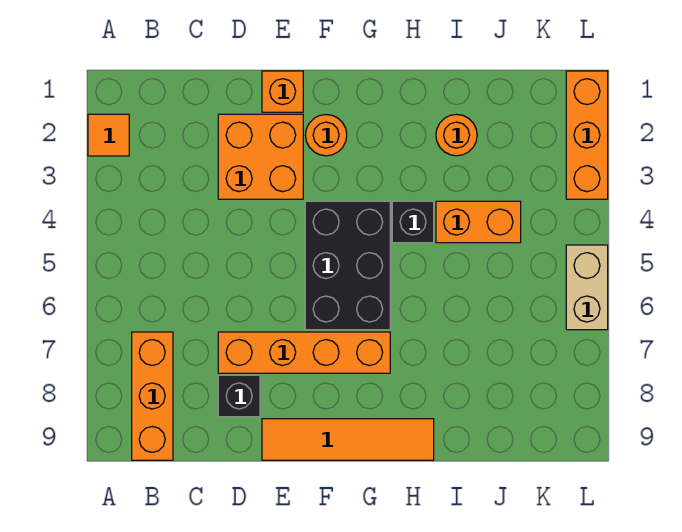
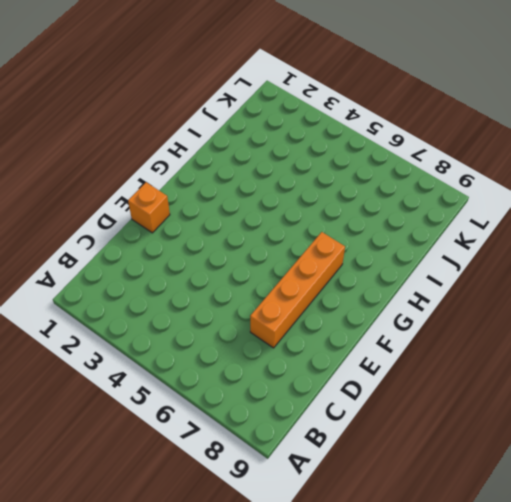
none -> orange tile A2 level 1
none -> orange brick B7:B9 level 1
none -> orange brick D2:E3 level 1

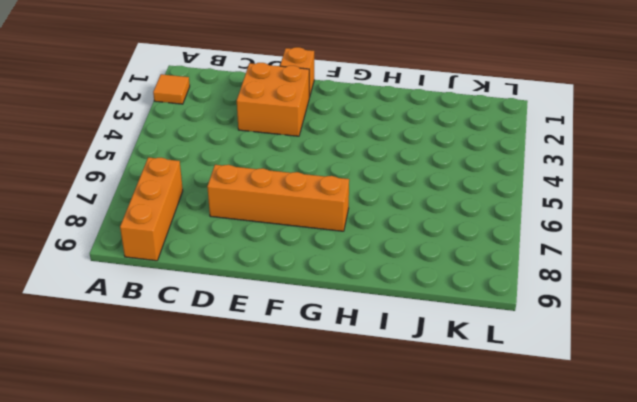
none -> black brick D8 level 1
none -> orange tile E9:H9 level 1
none -> orange round brick F2 level 1

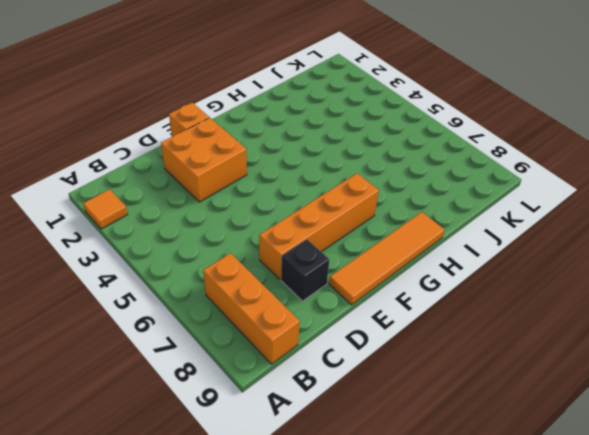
none -> orange round brick F2 level 1
none -> black brick F4:G6 level 1
none -> black brick H4 level 1

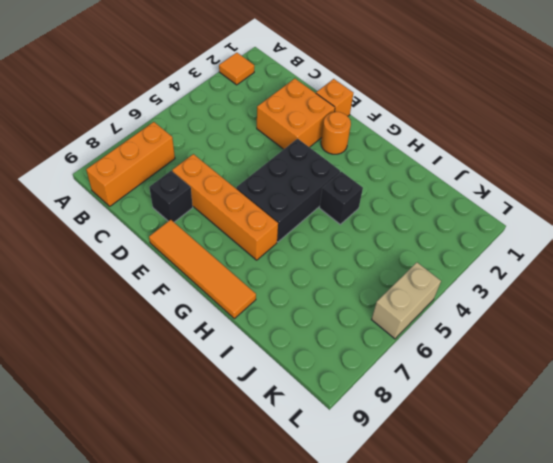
none -> orange round brick I2 level 1
none -> orange brick I4:J4 level 1
none -> orange brick L1:L3 level 1

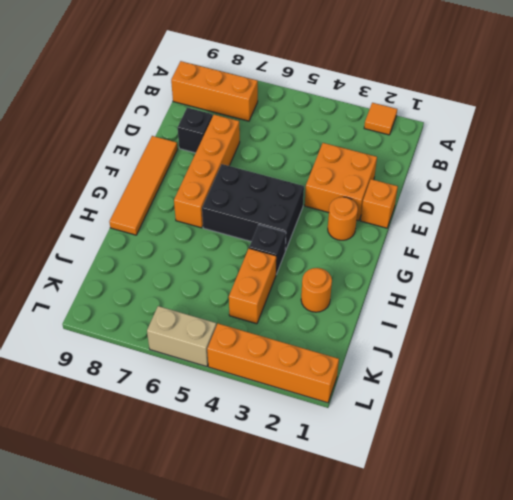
orange brick L1:L4 level 1 -> orange brick L1:L3 level 1

